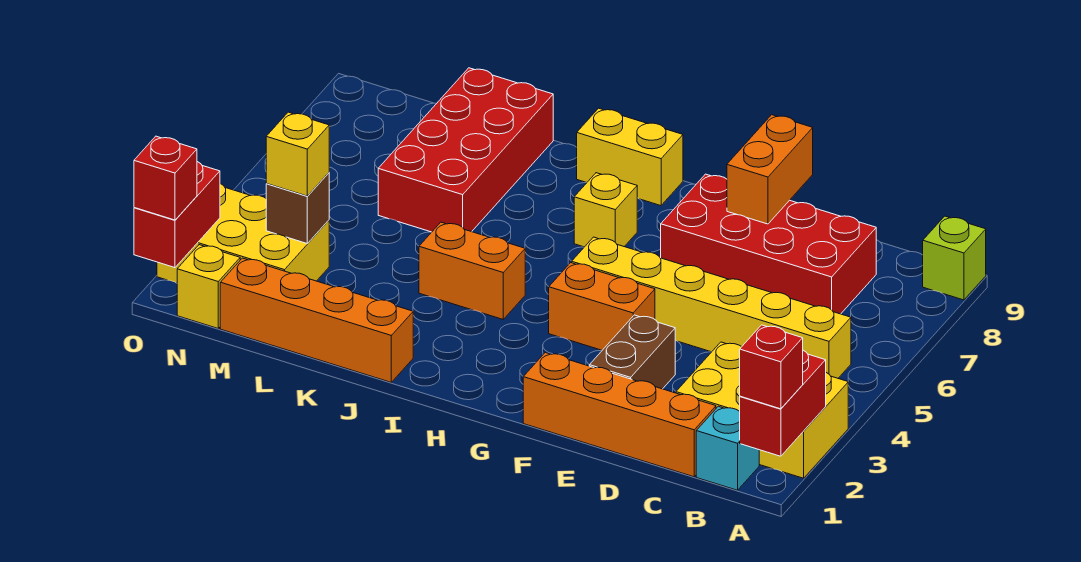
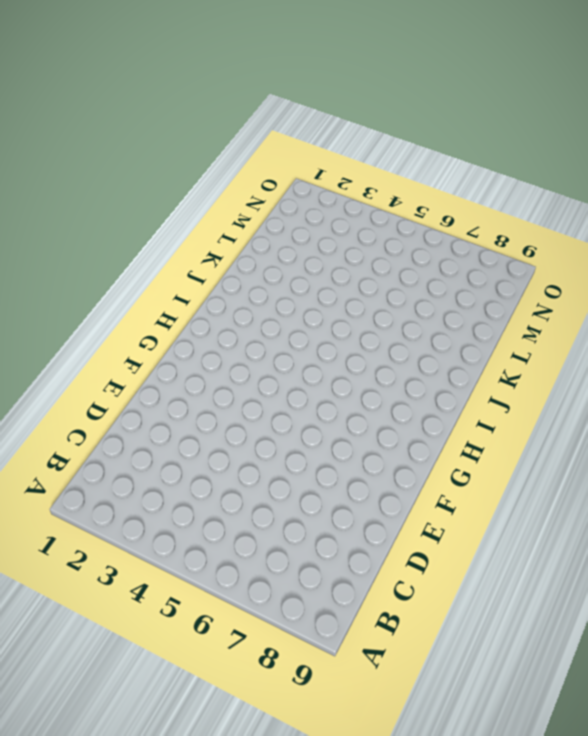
none -> yellow brick A2:C3 level 1
none -> lime brick A9 level 1
none -> cyan brick B1 level 1

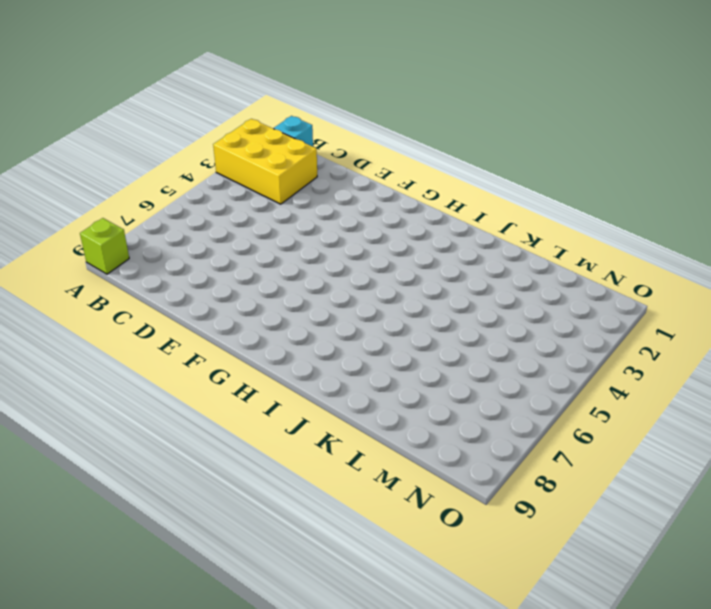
none -> yellow brick B5:G5 level 1
none -> orange brick C1:F1 level 1
none -> red brick C7:F8 level 1

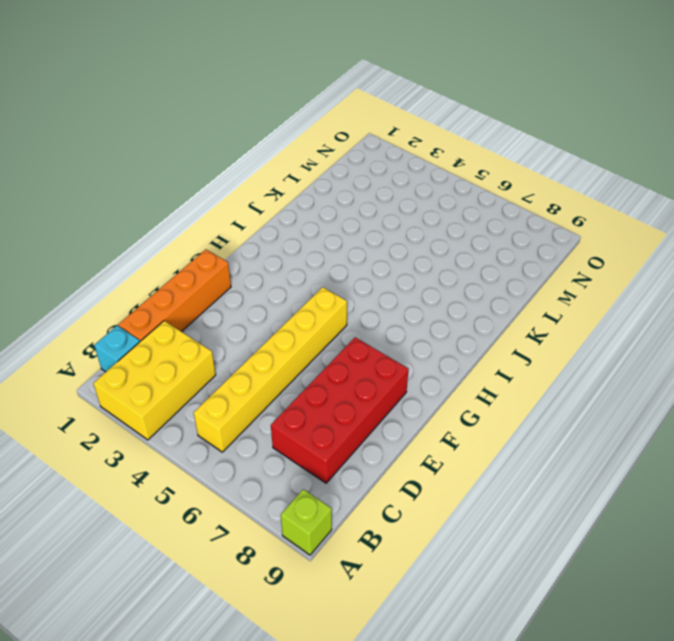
none -> brown brick E2:E3 level 1
none -> orange brick F4:G4 level 1
none -> yellow brick H7 level 1

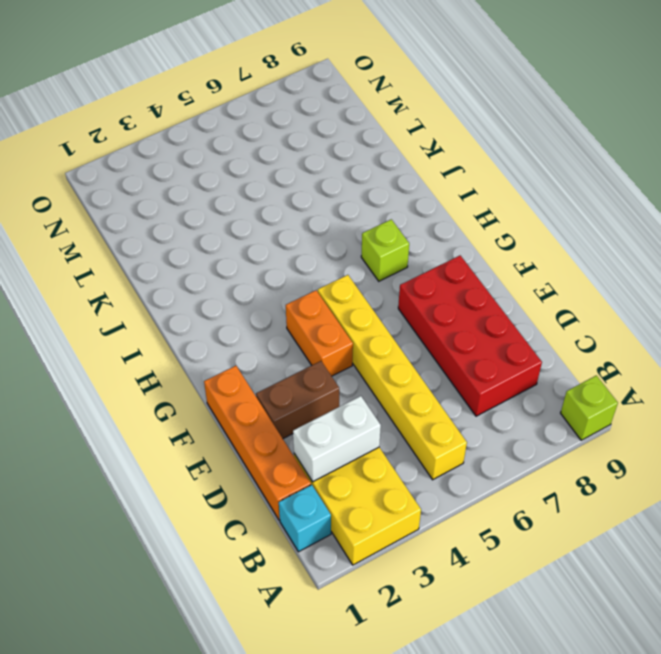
white brick C2:C3 level 2 -> none
lime brick H7 level 1 -> yellow brick H7 level 1
none -> yellow brick H9:I9 level 1
none -> orange brick I4:J4 level 1
none -> orange brick J1:M1 level 1

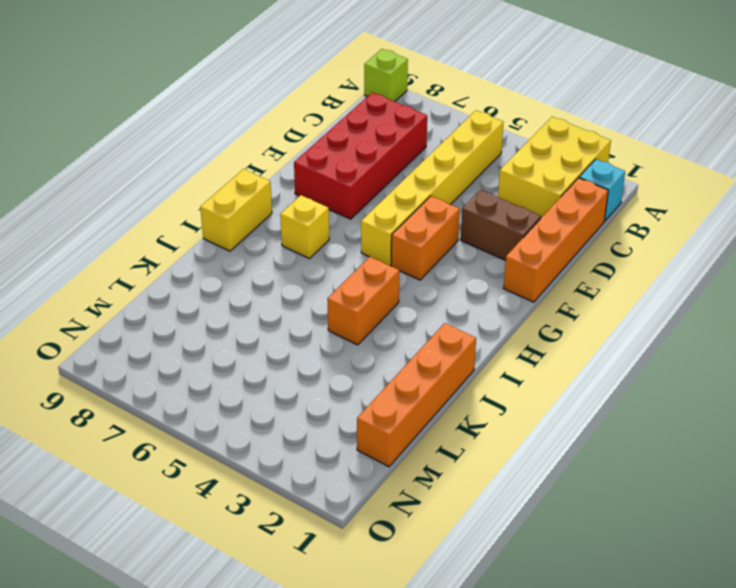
none -> red brick K6:L9 level 1
none -> yellow brick M2:O3 level 1
none -> yellow brick N1 level 1

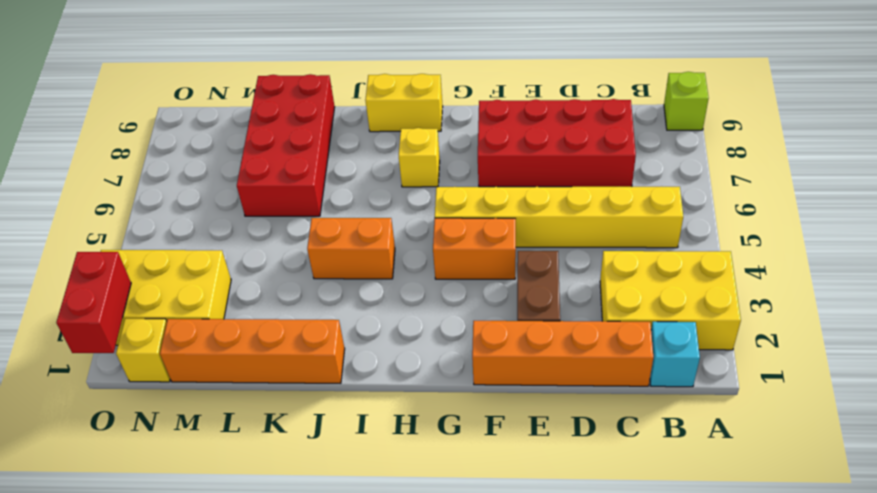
none -> red brick A1:A2 level 2
none -> orange brick E8:E9 level 2
none -> brown brick M3 level 2

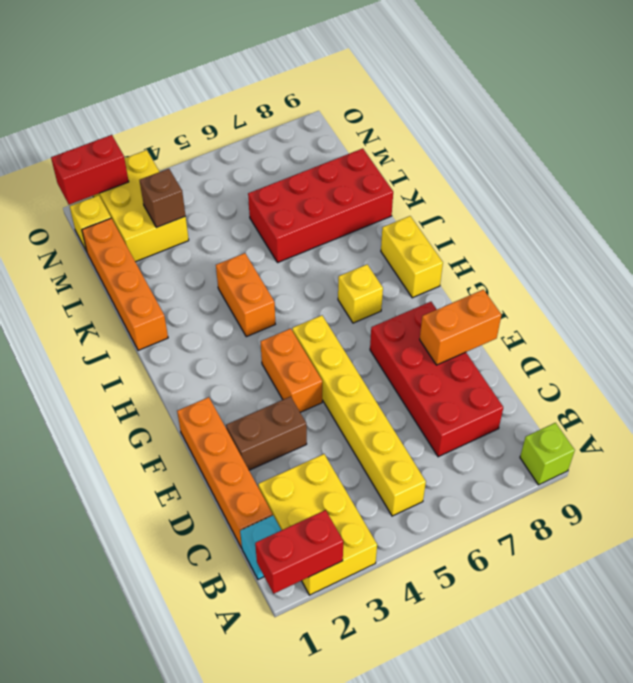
none -> red brick A1 level 3
none -> yellow brick M3 level 3
none -> red brick O1 level 3

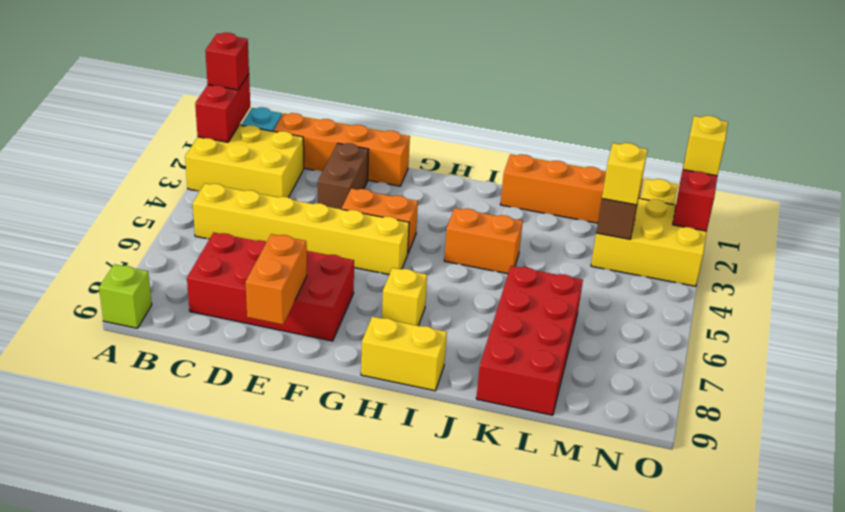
yellow brick O1 level 3 -> red brick O1 level 3

